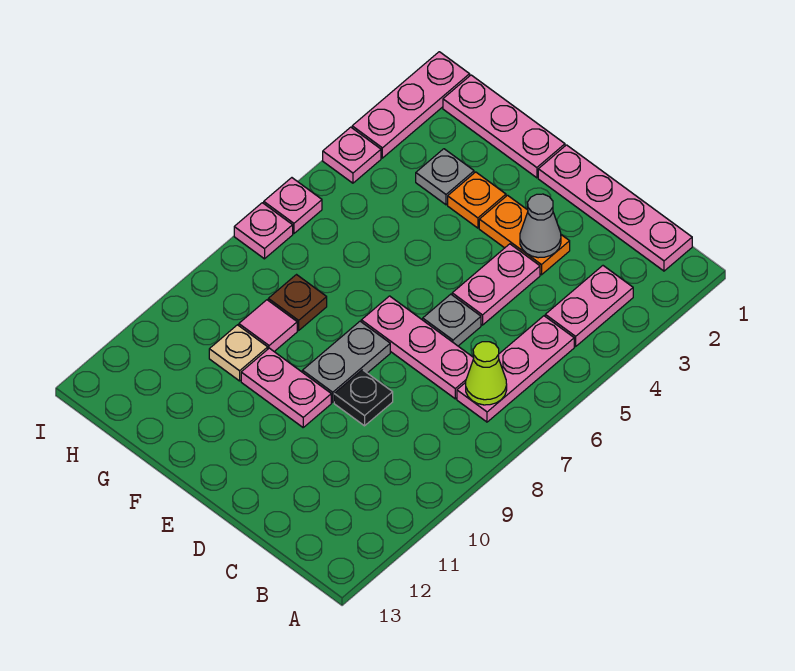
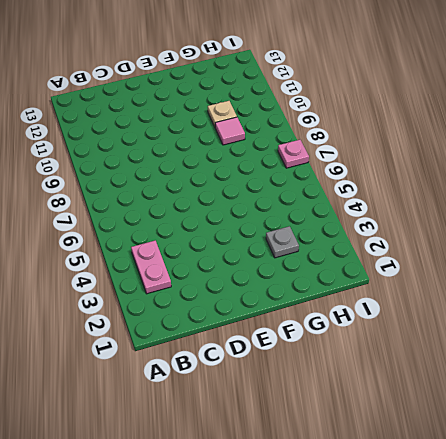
none -> pink plate B1:E1 level 1
none -> pink plate B5:B7 level 1
none -> pink plate C7:E7 level 1

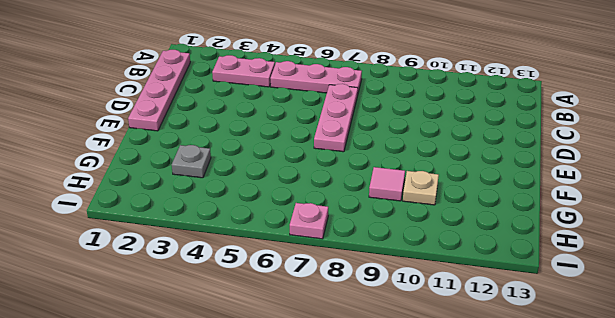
none -> orange plate D3:E3 level 1
none -> pink plate D4:D5 level 1
none -> grey plate D6 level 1

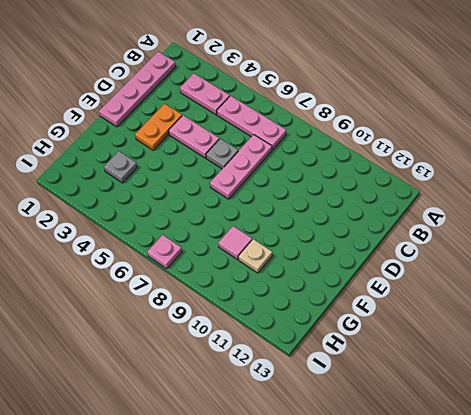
none -> black plate D9 level 1
none -> grey plate E8:E9 level 1
none -> pink plate E10:F10 level 1

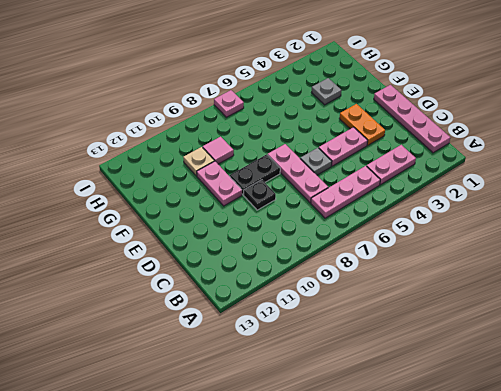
black plate E8:E9 level 1 -> grey plate E8:E9 level 1
none -> pink plate F1:H1 level 1
none -> orange plate F3 level 1
none -> brown plate G8 level 1

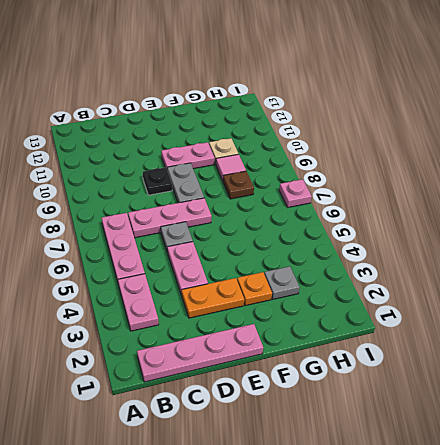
none -> pink plate F1:H1 level 1
none -> pink plate I1:I3 level 1
none -> pink plate I4 level 1

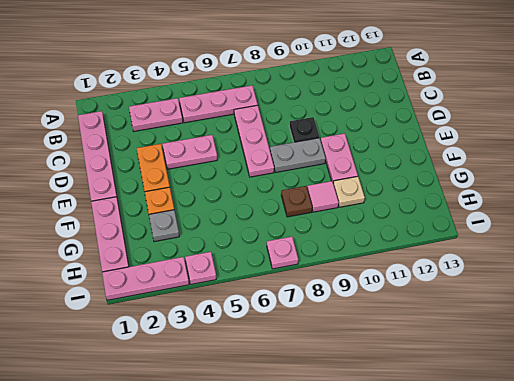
none -> grey plate D6 level 1
none -> pink plate I6 level 1
none -> lime cone B7 level 2

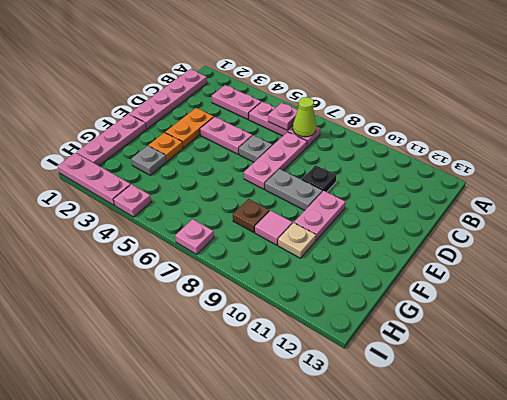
pink plate B6 level 2 -> pink plate I6 level 1
none -> grey cone D3 level 2

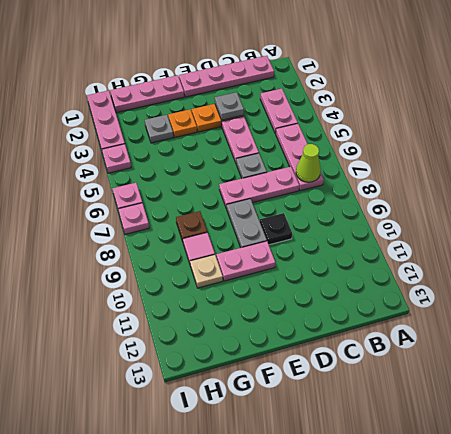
grey plate D3 level 2 -> grey cone D3 level 2

